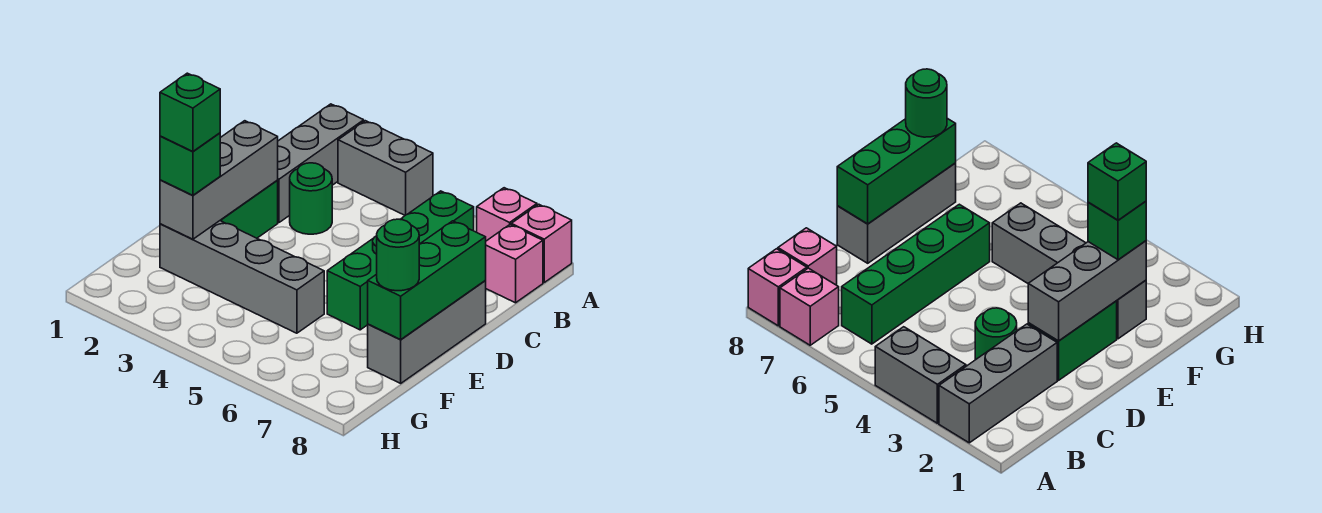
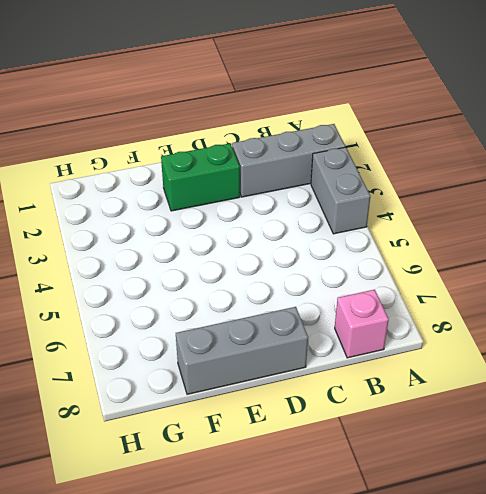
none -> pink brick A7 level 1
none -> pink brick A8 level 1
none -> green brick B6:E6 level 1

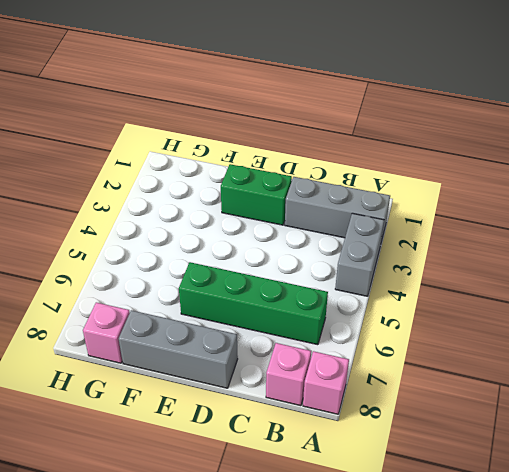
pink brick G8 level 1 -> pink brick A7 level 1
none -> green round brick C3 level 1
none -> grey brick F2:F5 level 1
none -> grey brick D2:F2 level 2

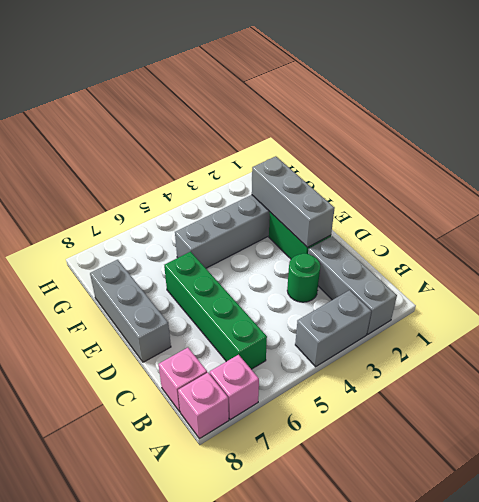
none -> green brick D8:F8 level 2
none -> green brick F2 level 3
none -> green round brick F8 level 3

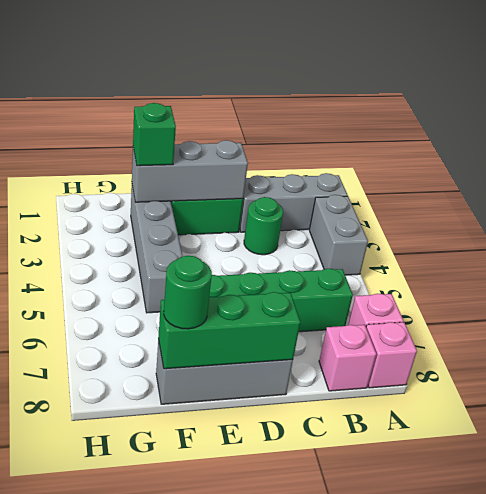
none -> green brick F2 level 4

